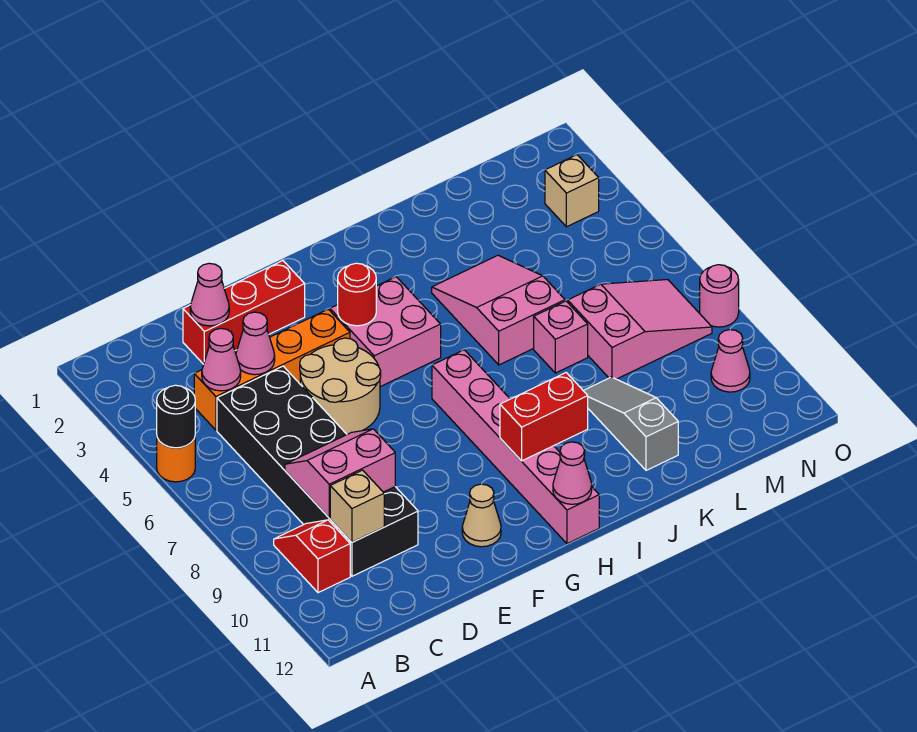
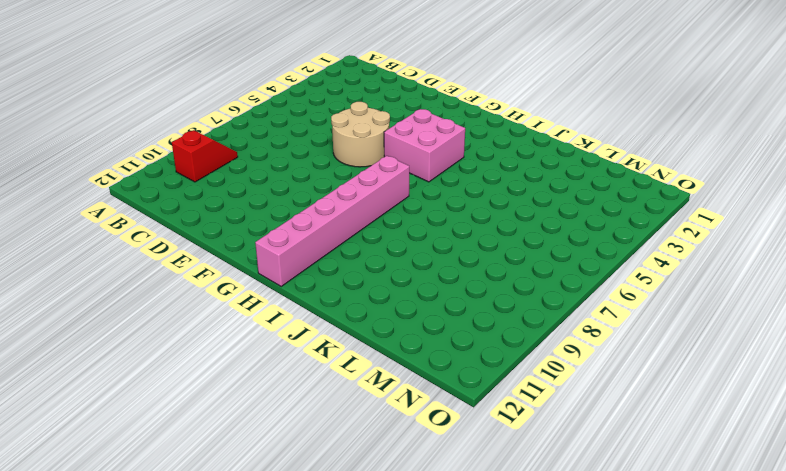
none -> orange round brick A5 level 1
none -> orange brick C4:F4 level 1
none -> black brick C5:D10 level 1

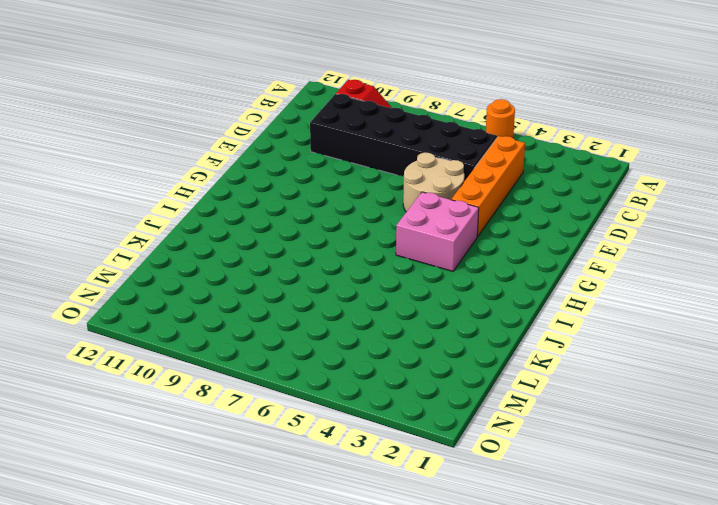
none -> red brick D2:F2 level 1
none -> tan cone F11 level 1
none -> pink brick H7:H12 level 1

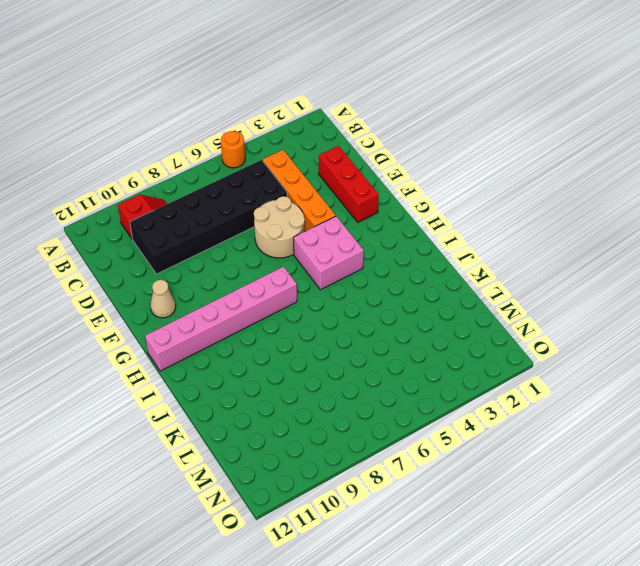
none -> pink slope J4:K6 level 1 top 6
none -> pink brick K7 level 1
none -> grey slope K9:K11 level 1 top 11

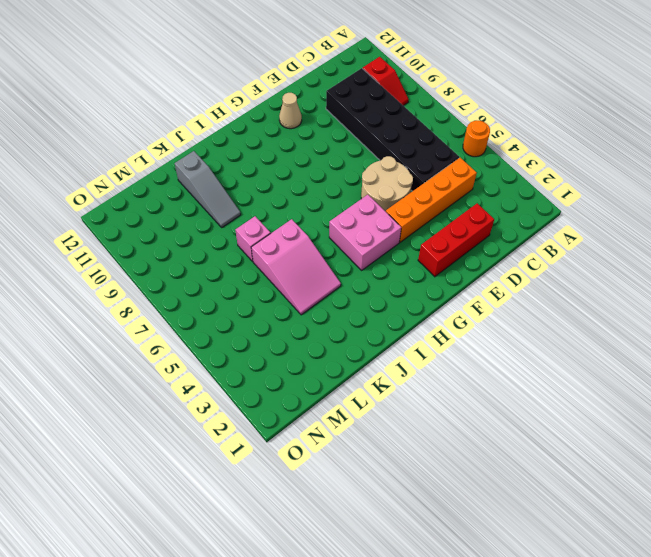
none -> pink brick H7:H12 level 1
none -> pink slope L7:N8 level 1 top L
none -> tan brick N3 level 1

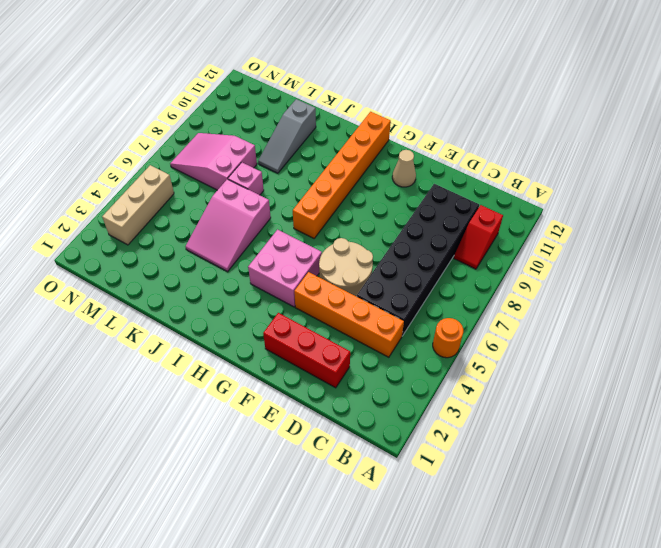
orange brick H7:H12 level 1 -> pink brick H7:H12 level 1
tan brick N3:N5 level 1 -> tan brick N3 level 1
none -> pink cone N10 level 1
none -> pink round brick O8 level 1
none -> black round brick A5 level 2

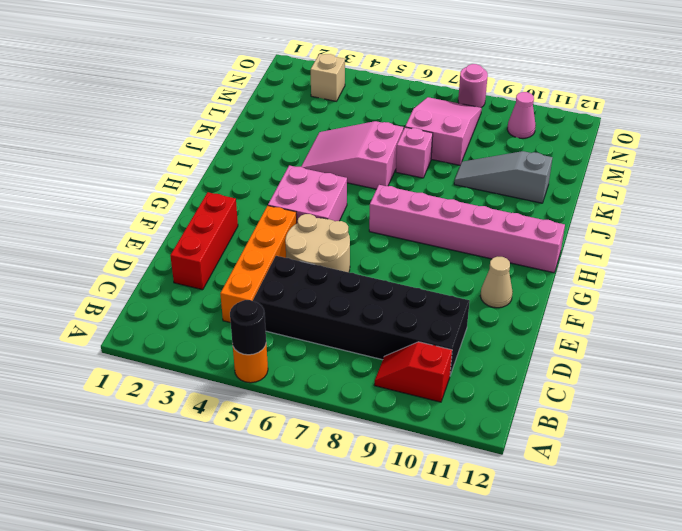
none -> pink cone C4 level 2
none -> pink slope C8:D9 level 2 top 9
none -> tan brick C10 level 2

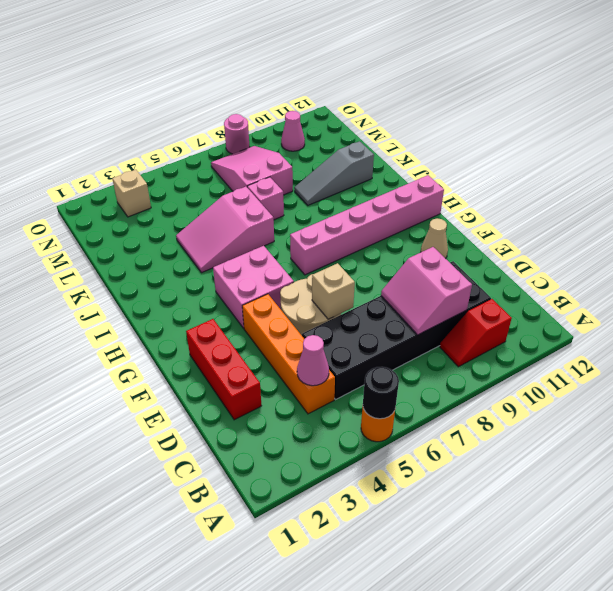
tan brick E6 level 2 -> tan brick C10 level 2
none -> pink cone D2 level 2
none -> pink cone D4 level 2
none -> red round brick G4 level 2

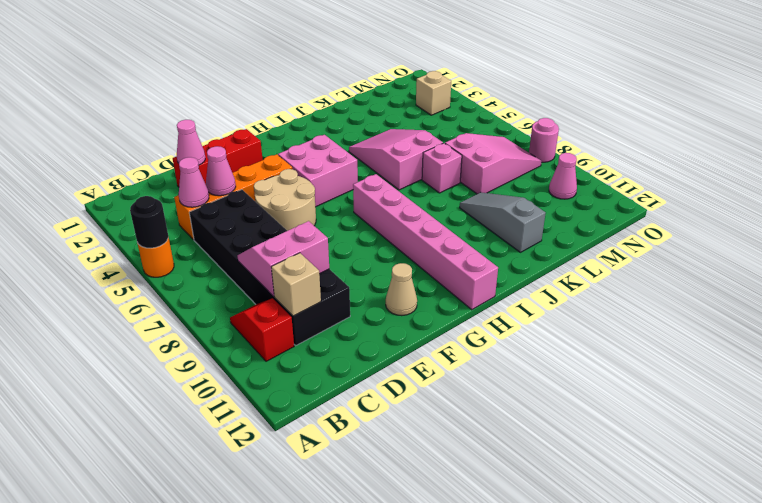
none -> red round brick G4 level 2
none -> red brick H10:I10 level 2
none -> pink cone H12 level 2

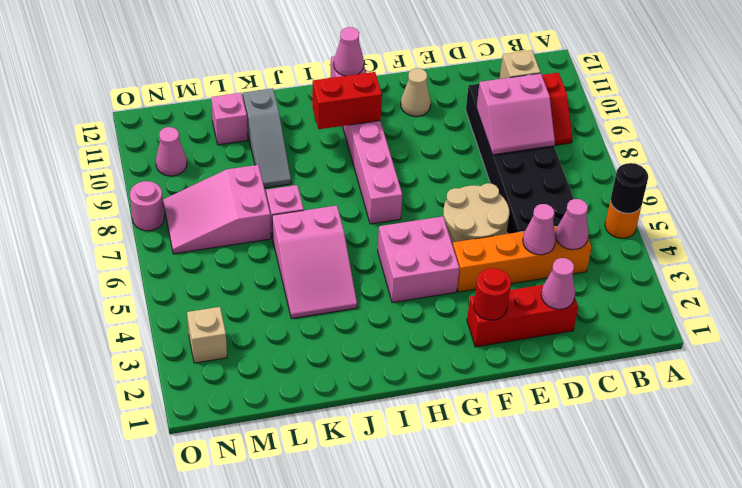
red round brick F2 level 2 -> red round brick G4 level 2
pink brick L11 level 1 -> none

